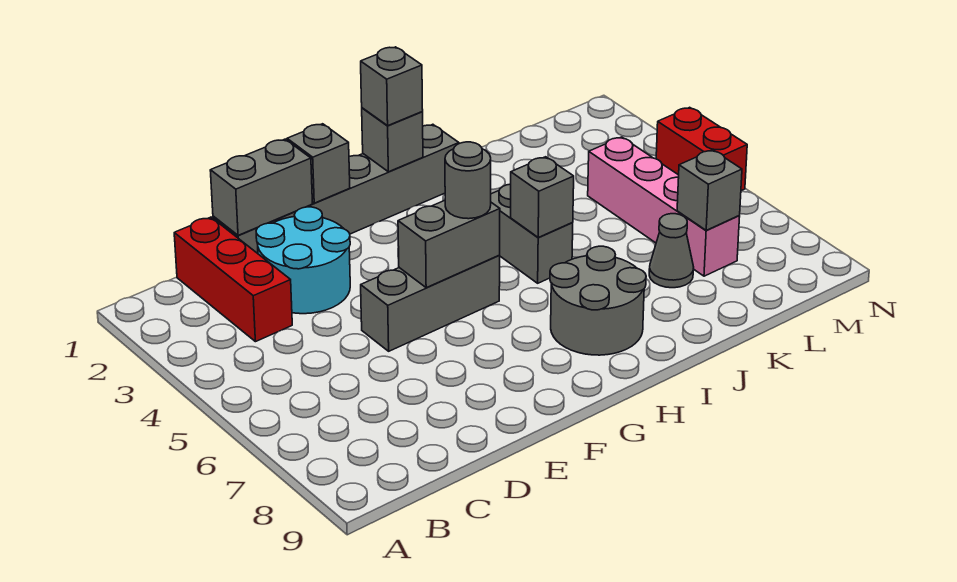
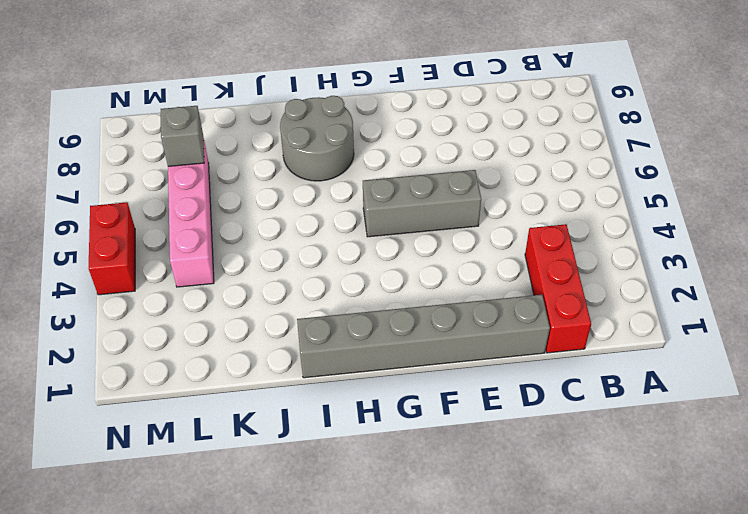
none -> cyan round brick D2:E3 level 1
none -> grey brick I4:I5 level 1
none -> grey cone K7 level 1

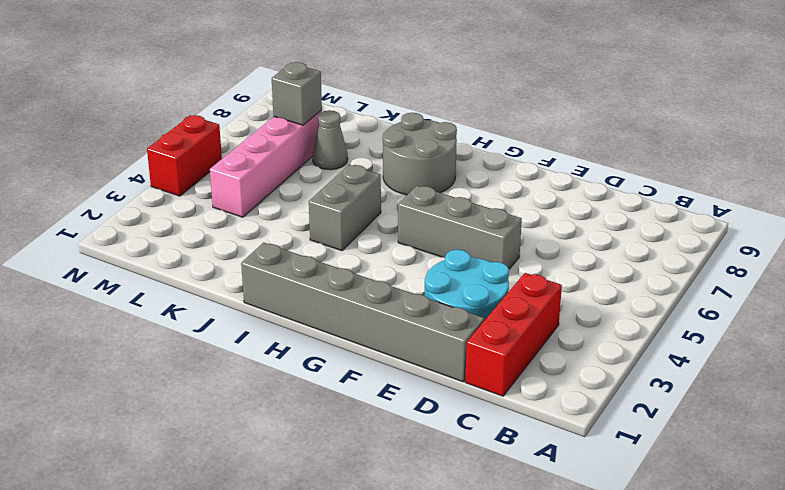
none -> grey brick D1:E1 level 2
none -> grey brick F1 level 2
none -> grey brick F5:G5 level 2

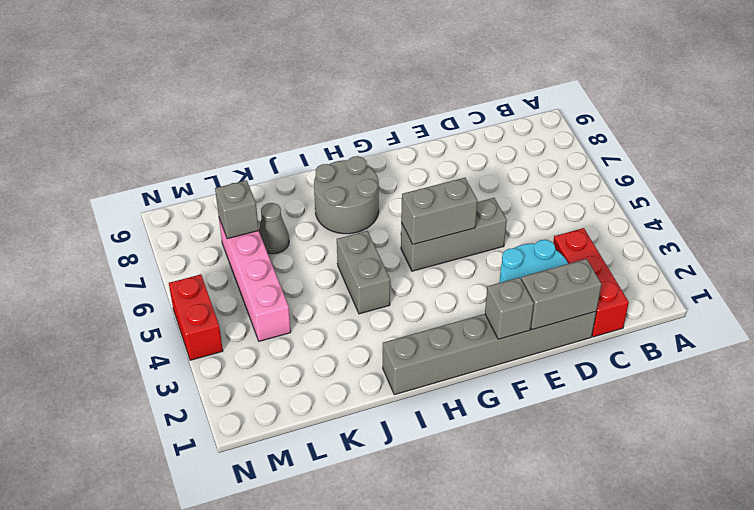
none -> grey brick H1 level 2
none -> grey brick I5 level 2
none -> grey round brick G5 level 3

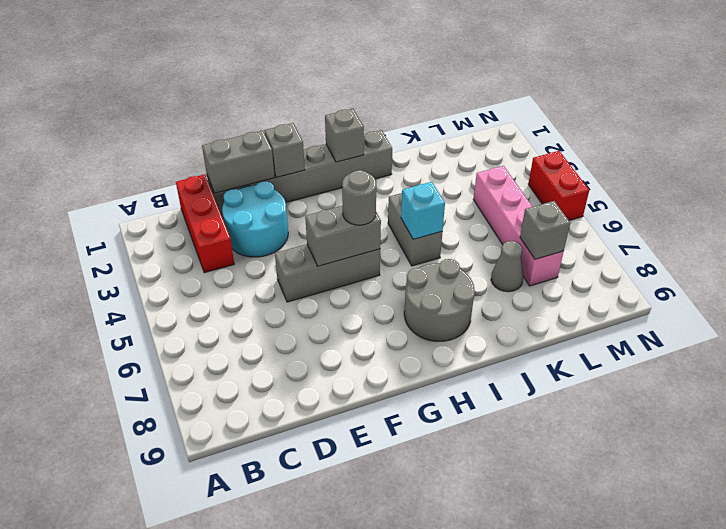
cyan brick I5 level 2 -> grey brick I5 level 2
none -> grey brick H1 level 3

